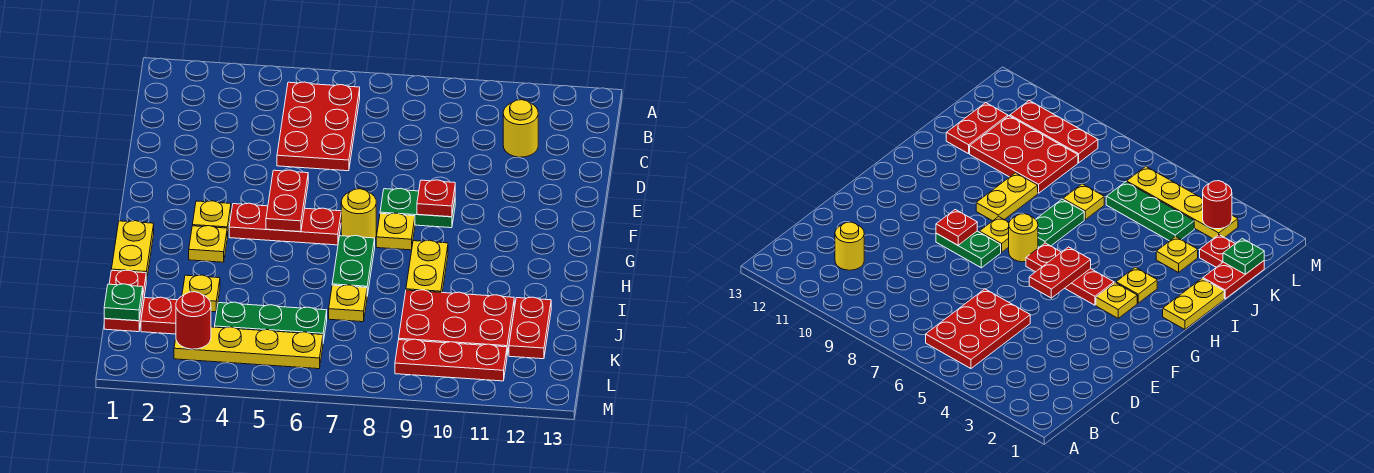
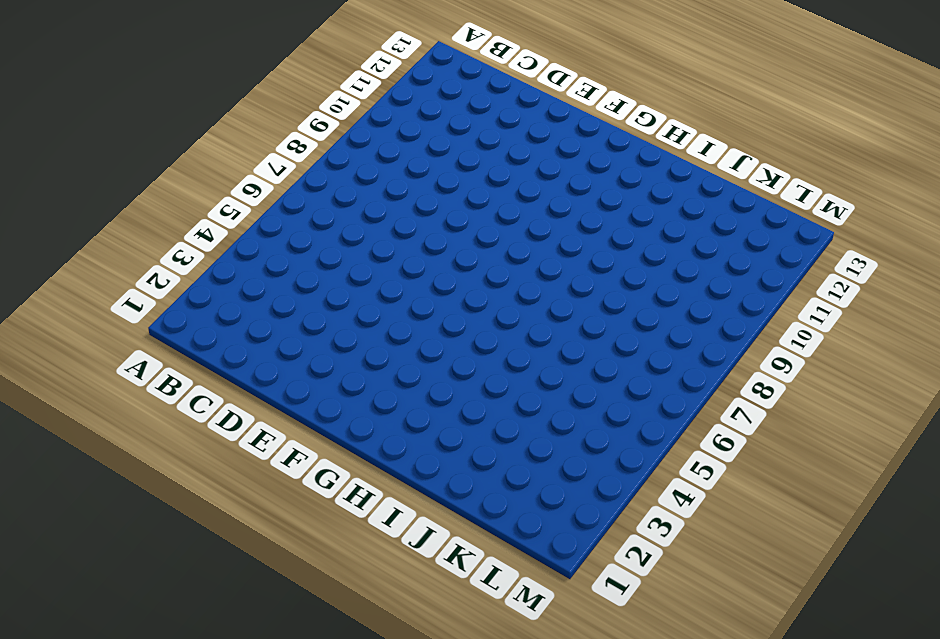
none -> red plate B5:D6 level 1
none -> yellow round brick C11 level 1
none -> green plate F8:F9 level 1

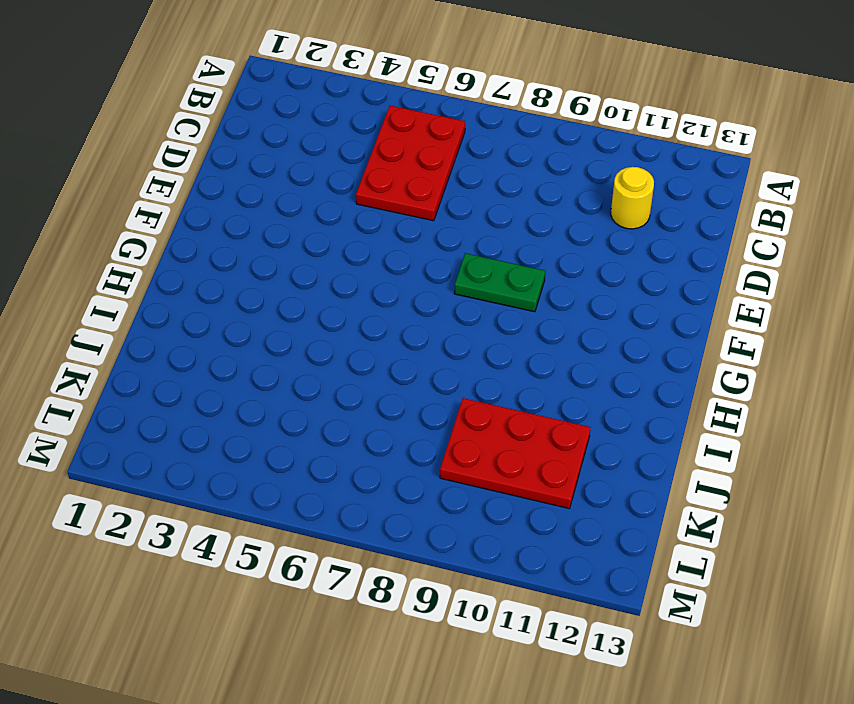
none -> yellow plate G3 level 1
none -> red plate G4:G6 level 1
none -> yellow round brick G7 level 1

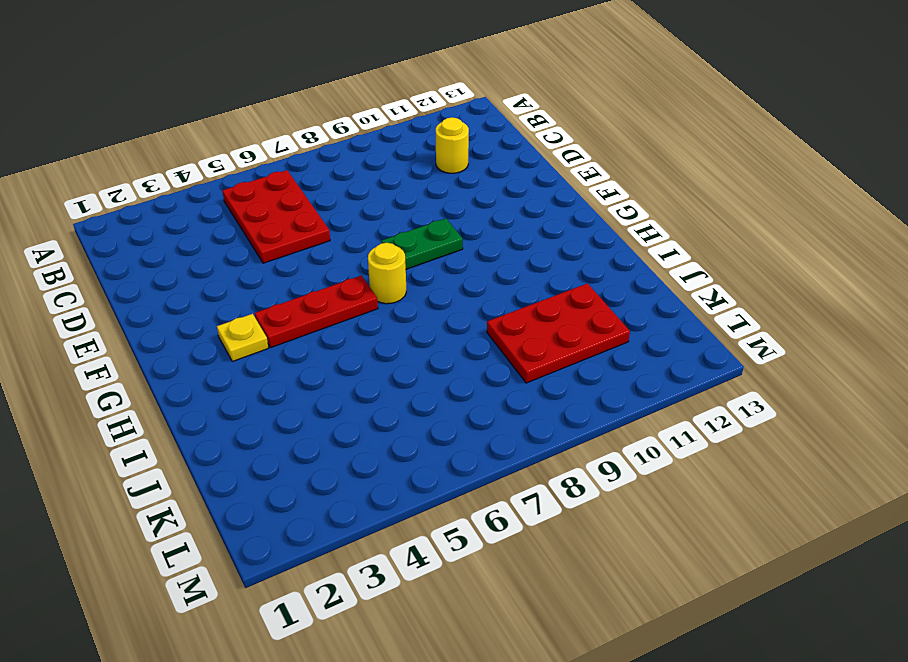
none -> yellow plate G8 level 1
none -> yellow plate H1:I1 level 1
none -> yellow plate H3 level 1

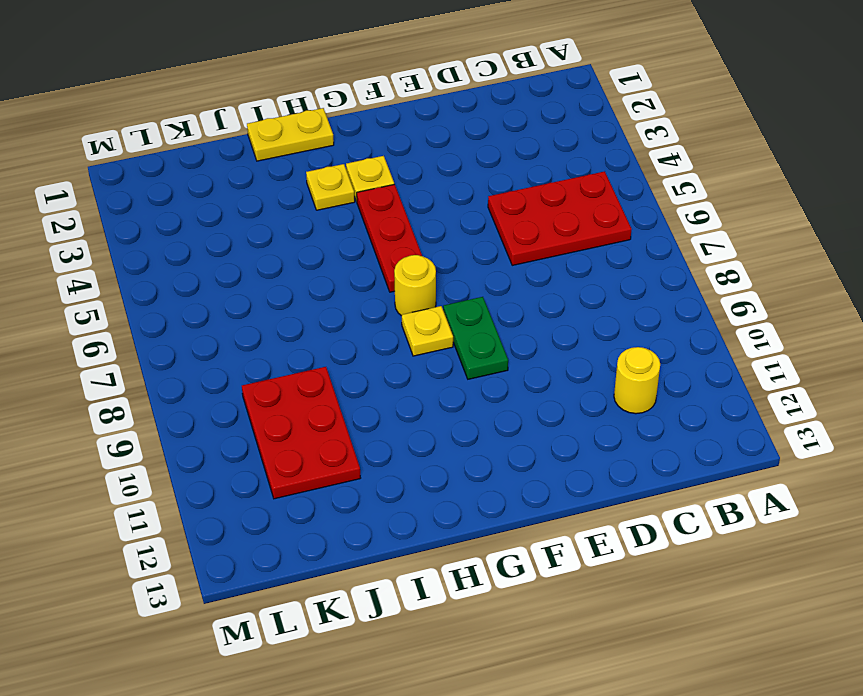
none -> green plate H7:I7 level 1
none -> yellow plate H9:I9 level 1
none -> red plate J1:K1 level 1

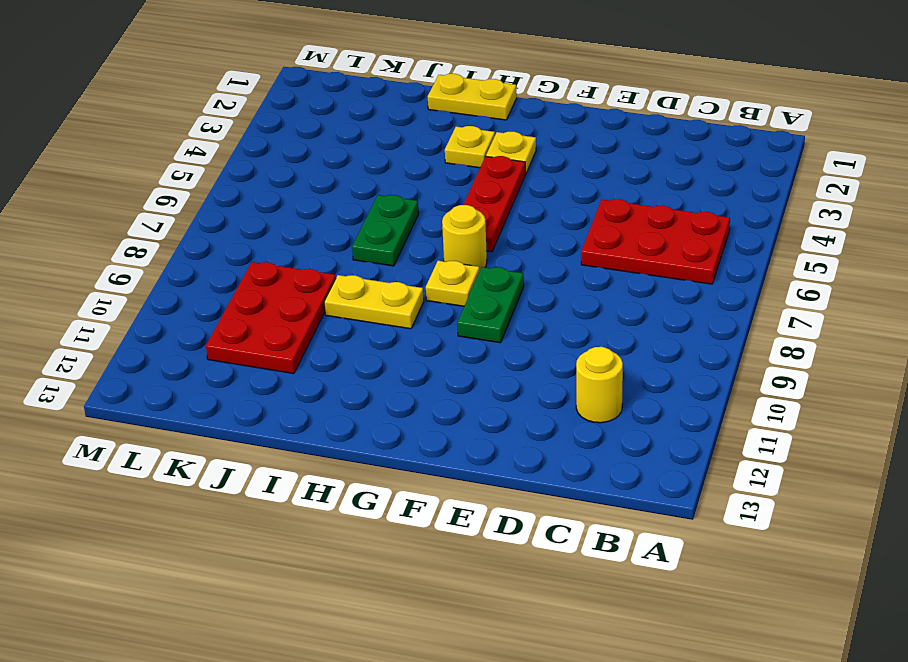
green plate I6:I7 level 1 -> green plate H7:I7 level 1
none -> red plate J1:K1 level 1
none -> yellow plate J3 level 1
none -> yellow plate J7 level 1

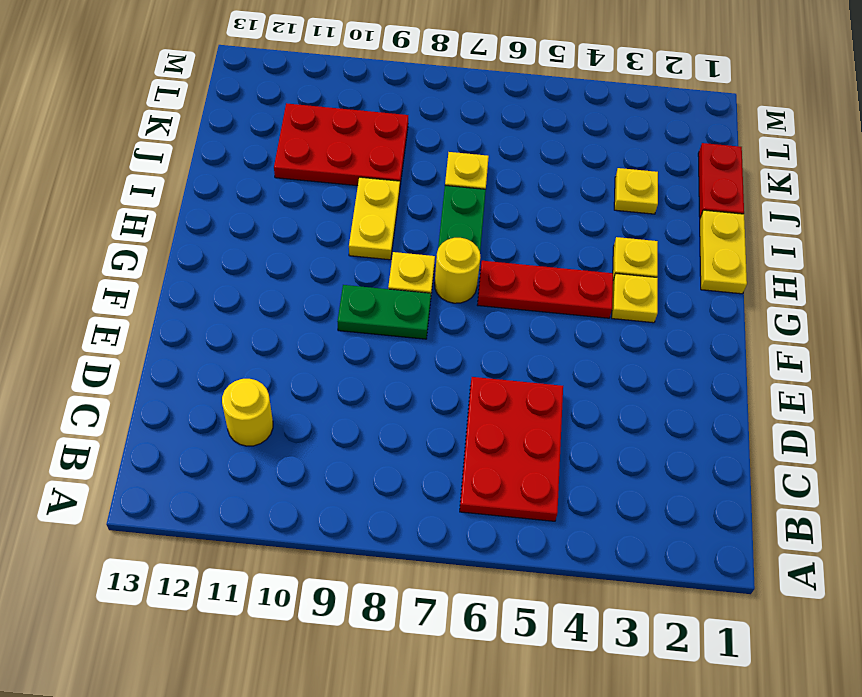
none -> red plate J12:K12 level 1
none -> red plate K2 level 1
none -> green plate K4:K6 level 1

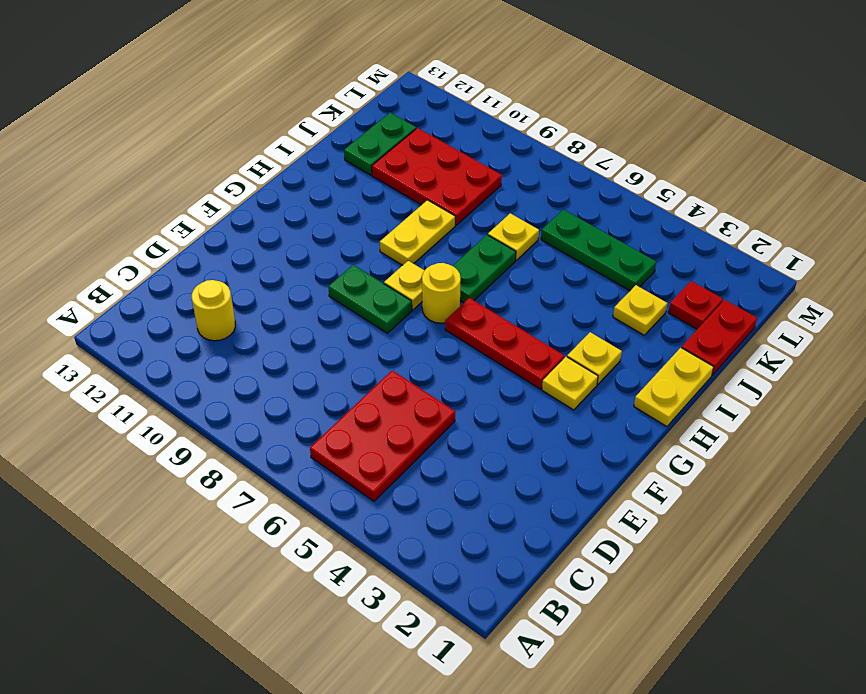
green plate J12:K12 level 1 -> red plate J12:K12 level 1
none -> yellow plate L3:L6 level 1
none -> red plate L9:L11 level 1
none -> red plate F5:G5 level 2

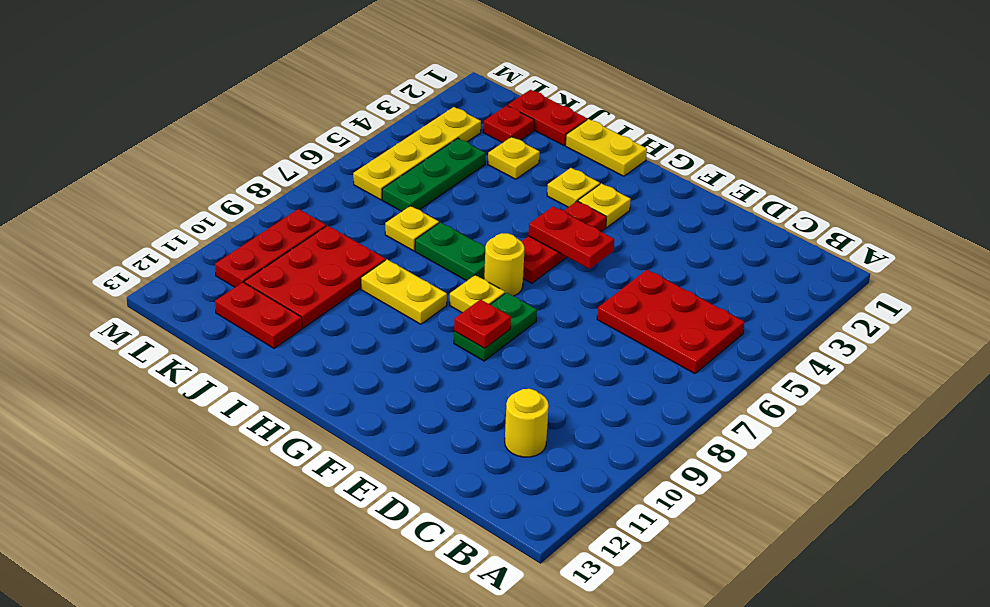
none -> green plate K1 level 2
none -> red round brick L3 level 2

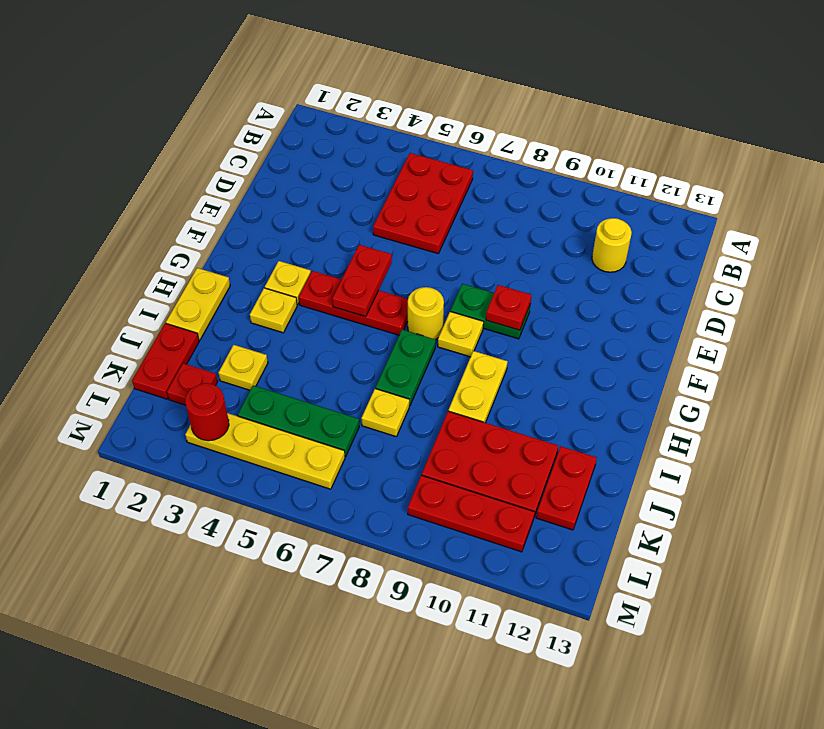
none -> green plate K1 level 2

